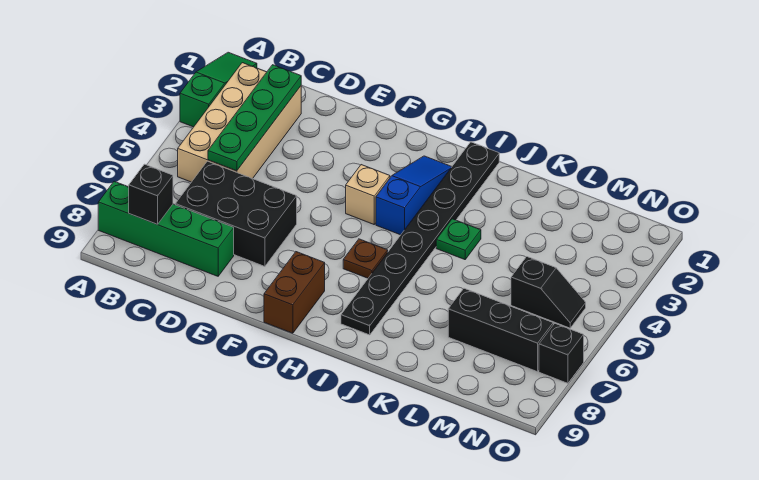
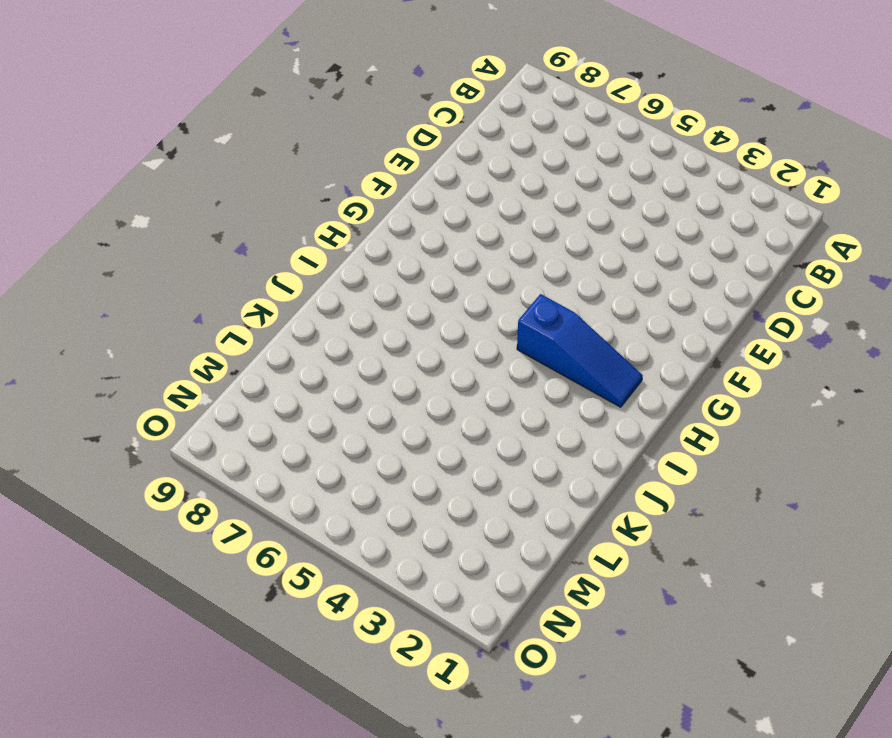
none -> green slope A1:A3 level 1 top 3
none -> green brick A8:D8 level 1
none -> tan brick B2:C5 level 1

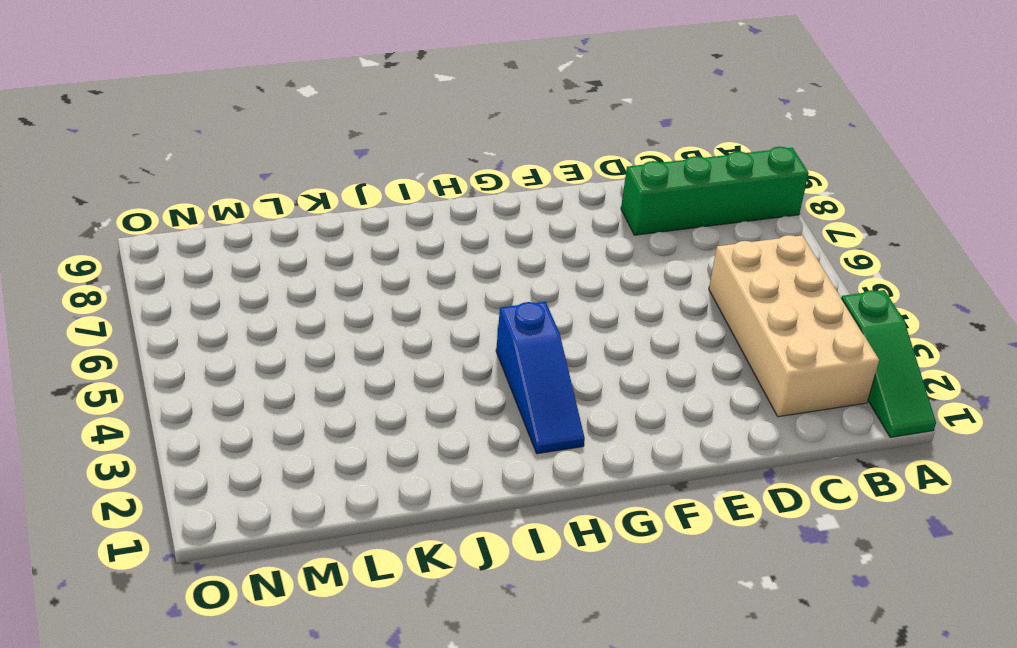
none -> black brick C6:E7 level 1
none -> tan brick G4 level 1
none -> brown brick G8:G9 level 1

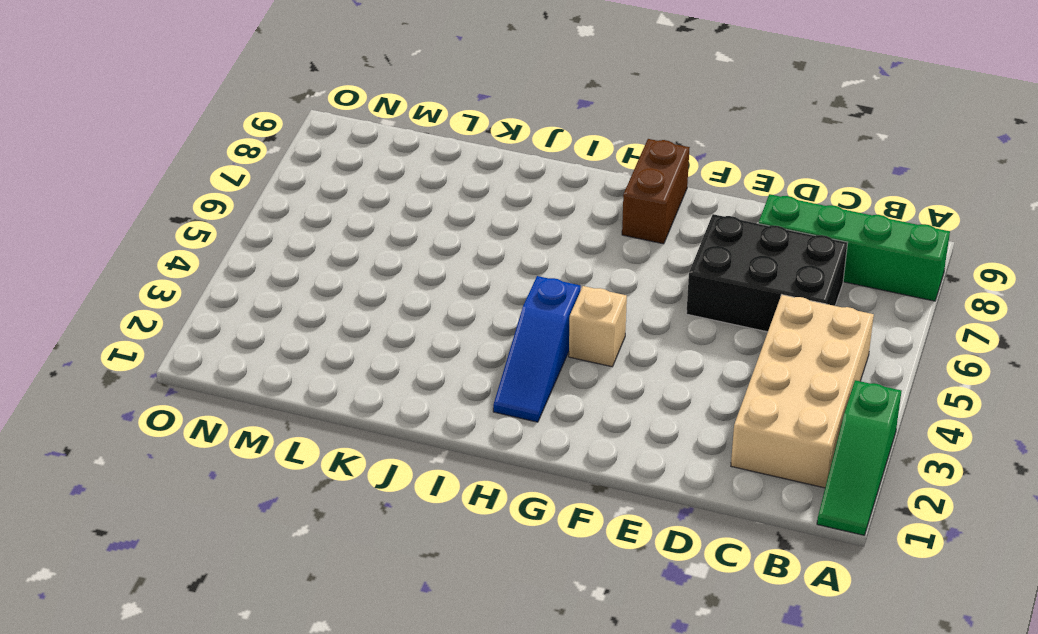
none -> brown plate H6 level 1
none -> black plate I1:I8 level 1
none -> green plate J4 level 1

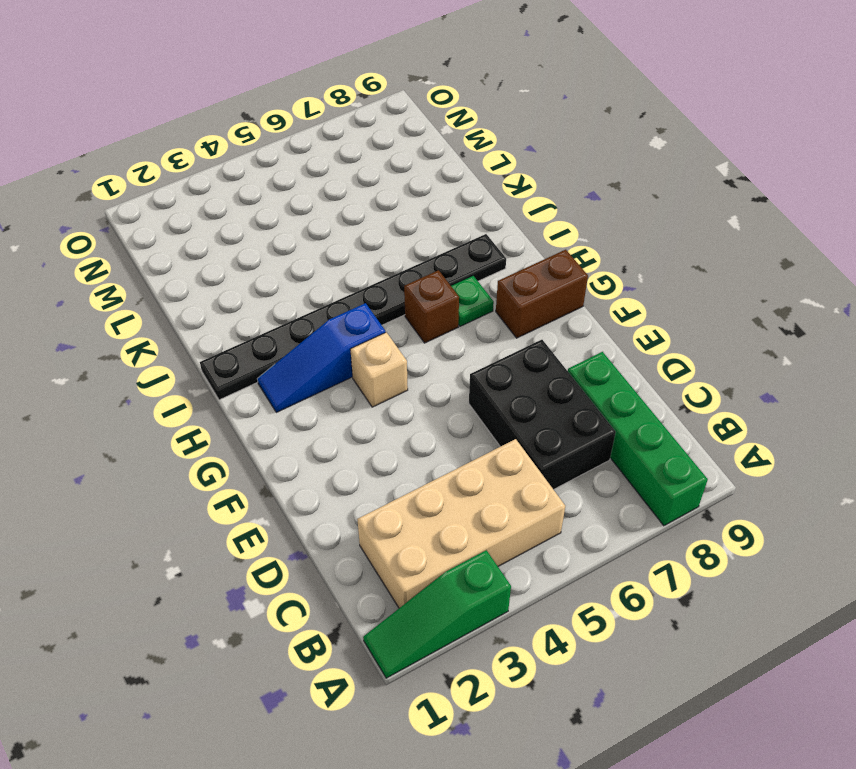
brown brick H6 level 1 -> brown plate H6 level 1
green plate H7 level 1 -> green plate J4 level 1
none -> black brick L7:N7 level 1
none -> black slope M5:N5 level 1 top M
none -> black brick O7 level 1

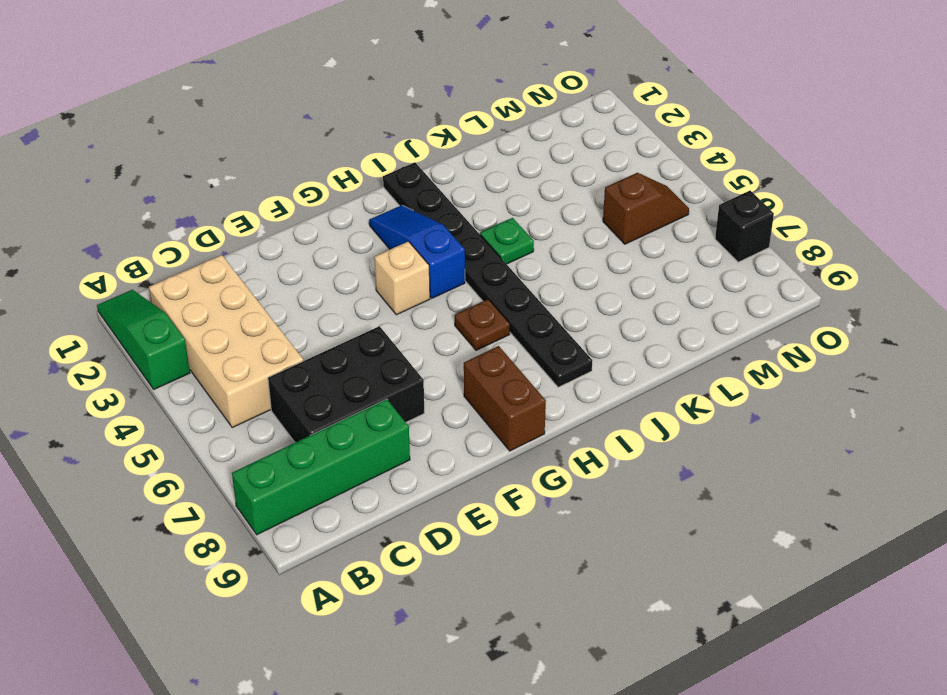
brown slope M5:N5 level 1 top M -> black slope M5:N5 level 1 top M
none -> black brick L7:N7 level 1
none -> black brick B8 level 2
none -> green plate C2:C5 level 2

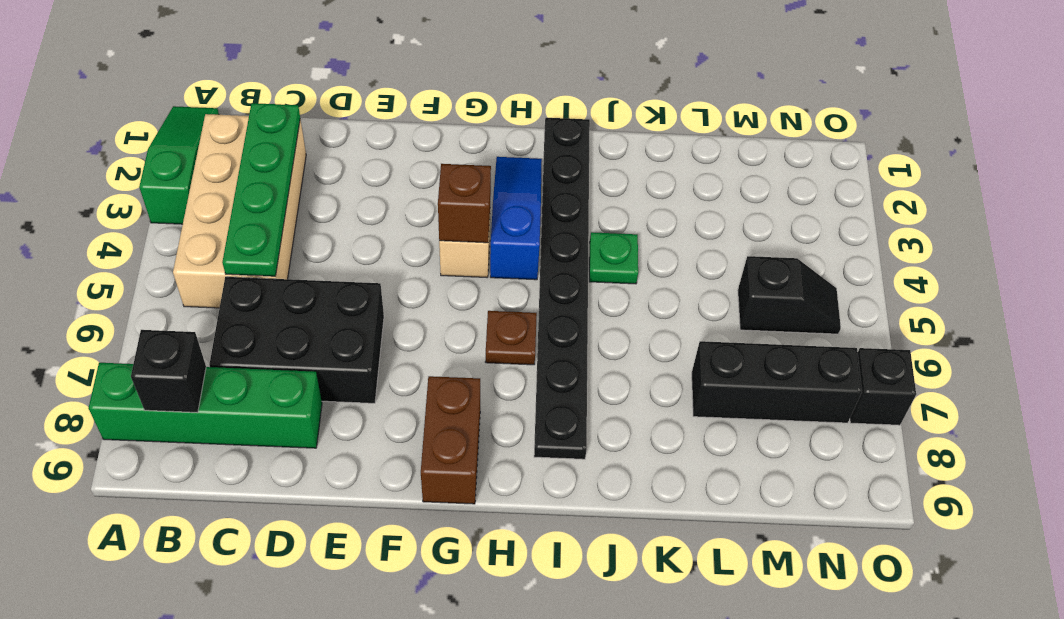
brown brick G4 level 2 -> none

